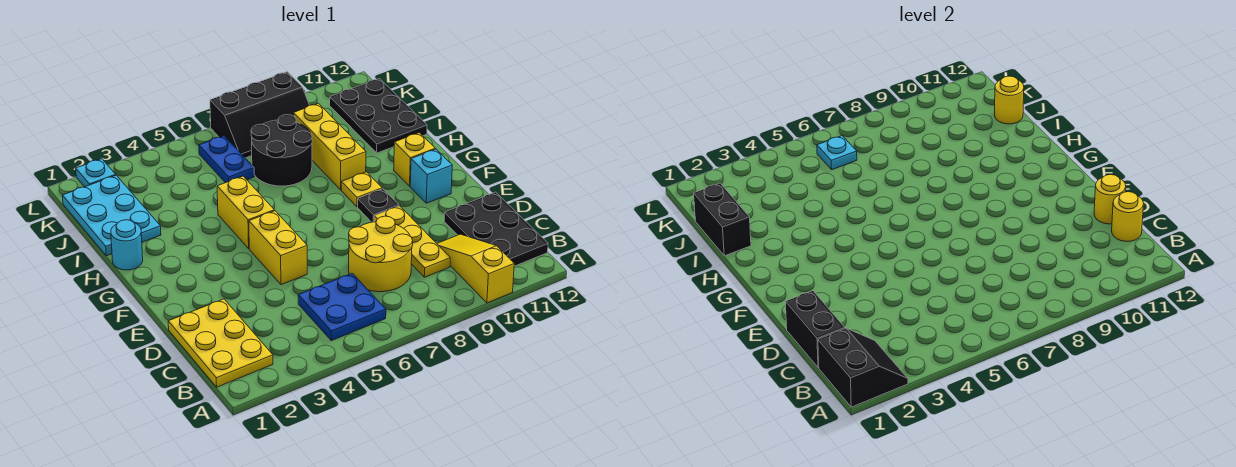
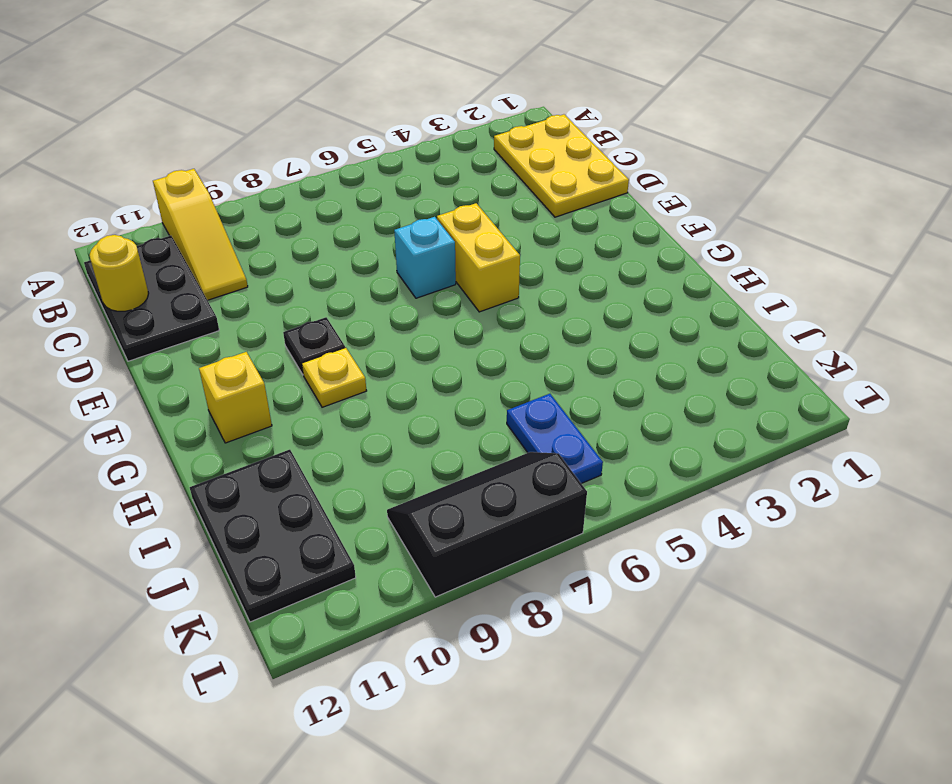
cyan brick E6 level 1 -> cyan brick F11 level 1
none -> blue plate B5:C6 level 1
none -> yellow round brick C7:D8 level 1
none -> yellow plate C9:E9 level 1

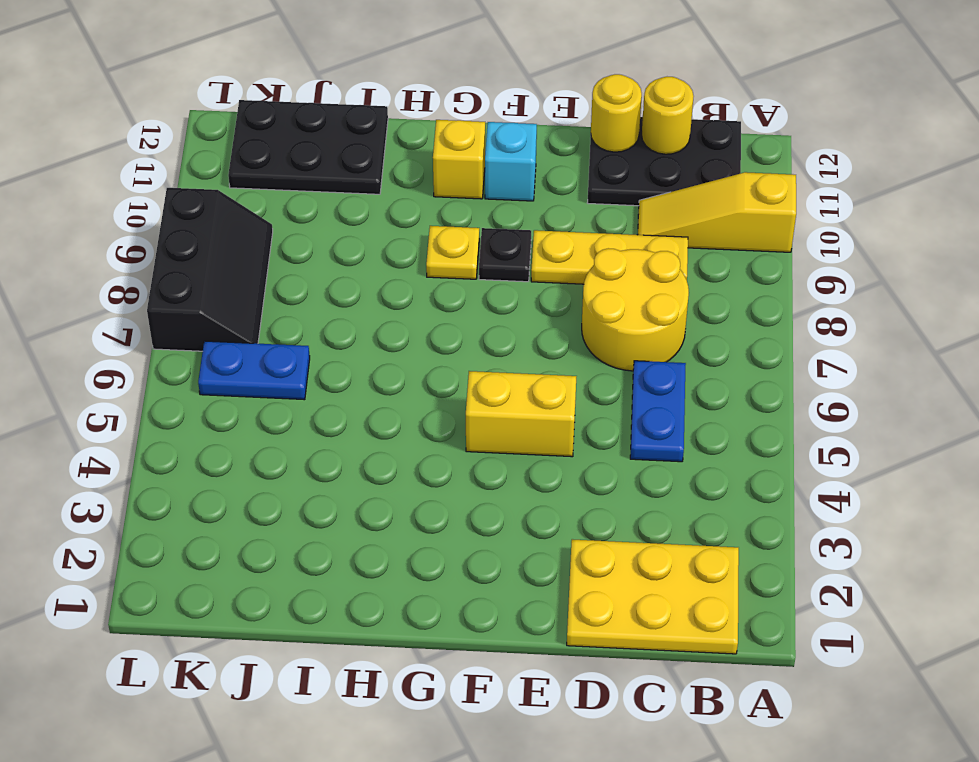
blue plate C5:C6 level 1 -> blue plate B5:C6 level 1
none -> yellow brick G5:H5 level 1
none -> cyan round brick H1 level 1
none -> yellow brick H9:J9 level 1

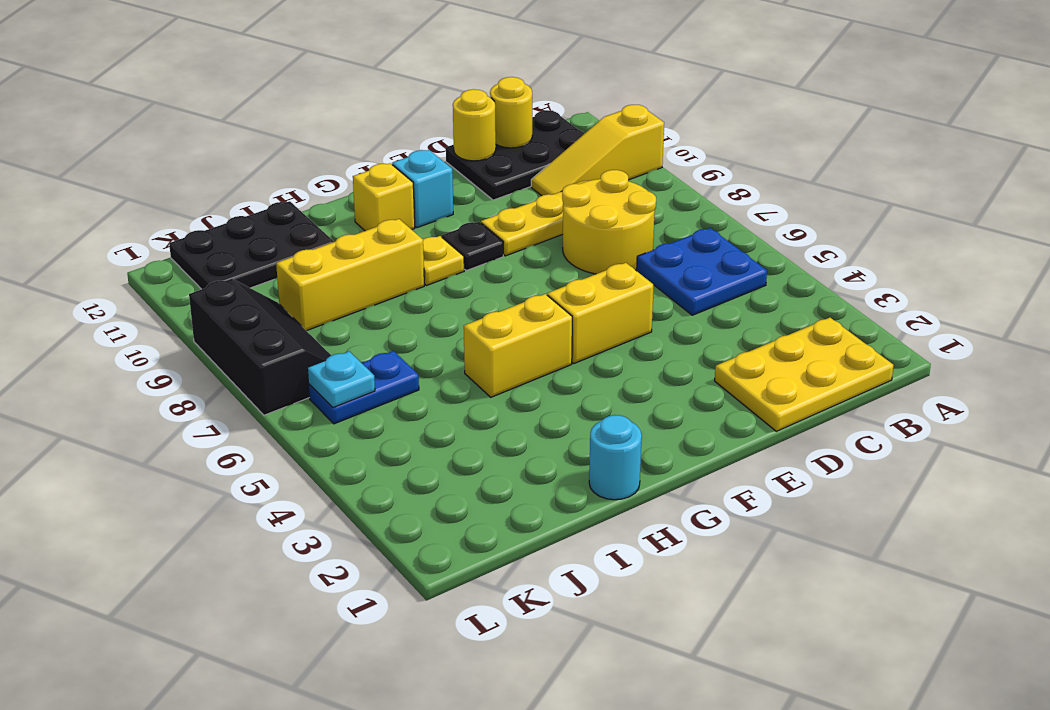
none -> cyan plate I1:K2 level 1
none -> black round brick I7:J8 level 1
none -> cyan plate L2 level 1

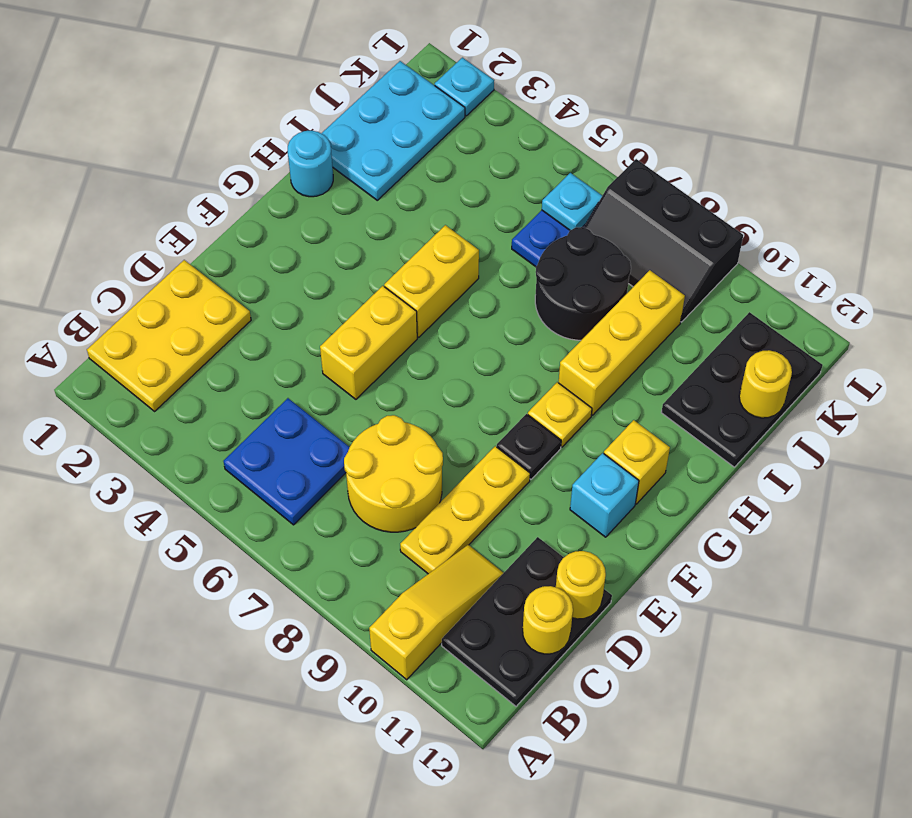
none -> black slope A1:B2 level 2 top 1
none -> black brick C1:D1 level 2
none -> black brick I1:J1 level 2

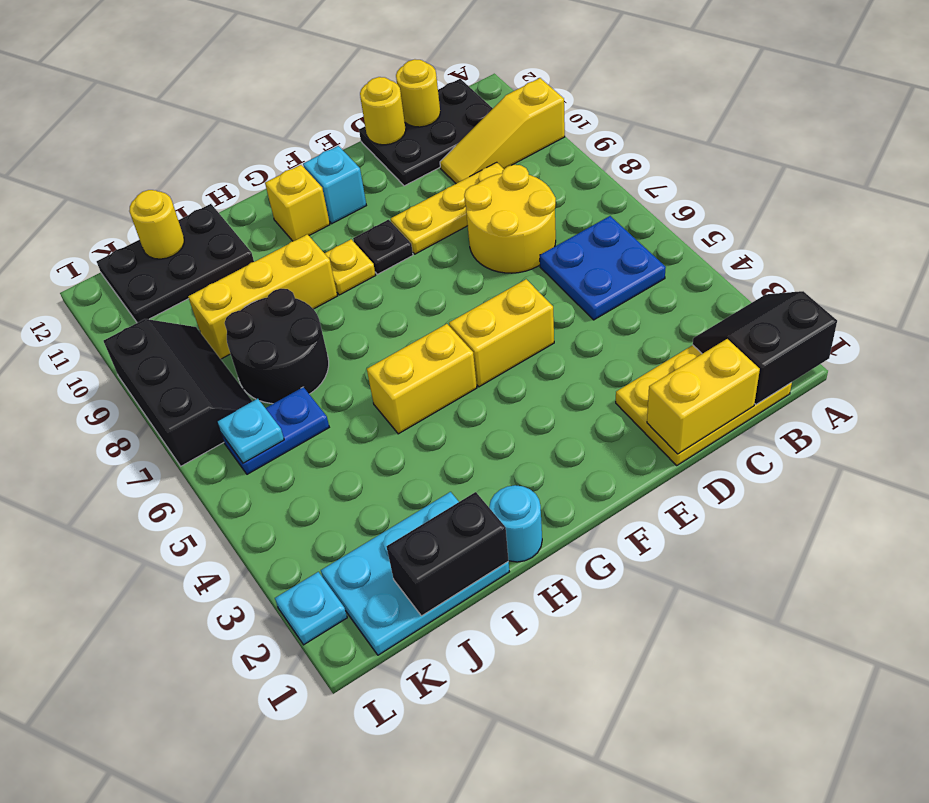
yellow brick C1:D1 level 2 -> black brick C1:D1 level 2

